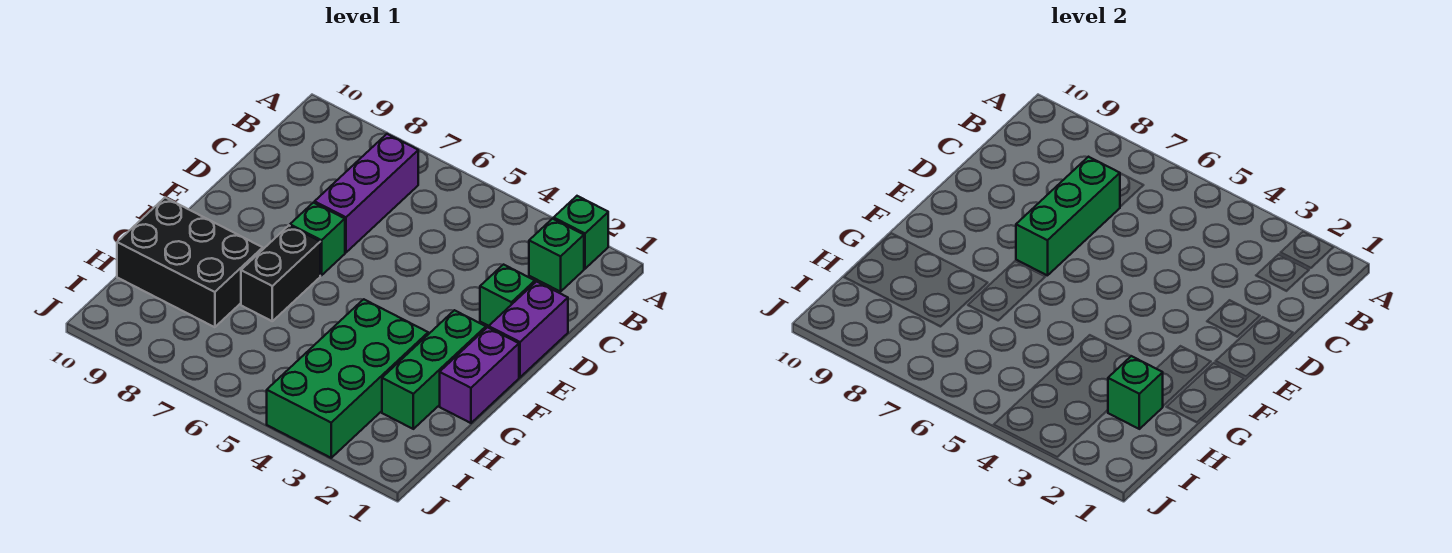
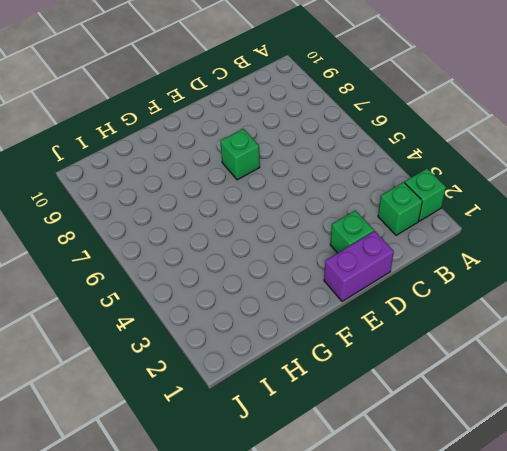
none -> purple brick B7:D7 level 1
none -> purple brick F1:G1 level 1
none -> green brick F2:H2 level 1

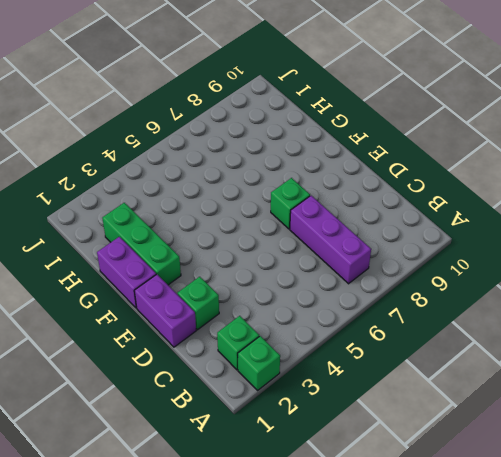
none -> black brick F7:G7 level 1
none -> green brick G3:J4 level 1
none -> black brick G8:H10 level 1

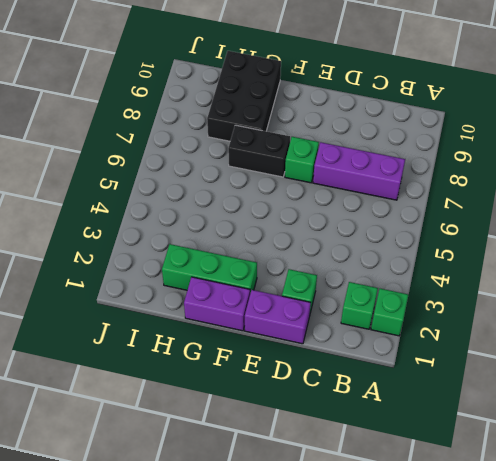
none -> green brick G3:J4 level 1
none -> green brick C7:E7 level 2
none -> green brick H2 level 2

